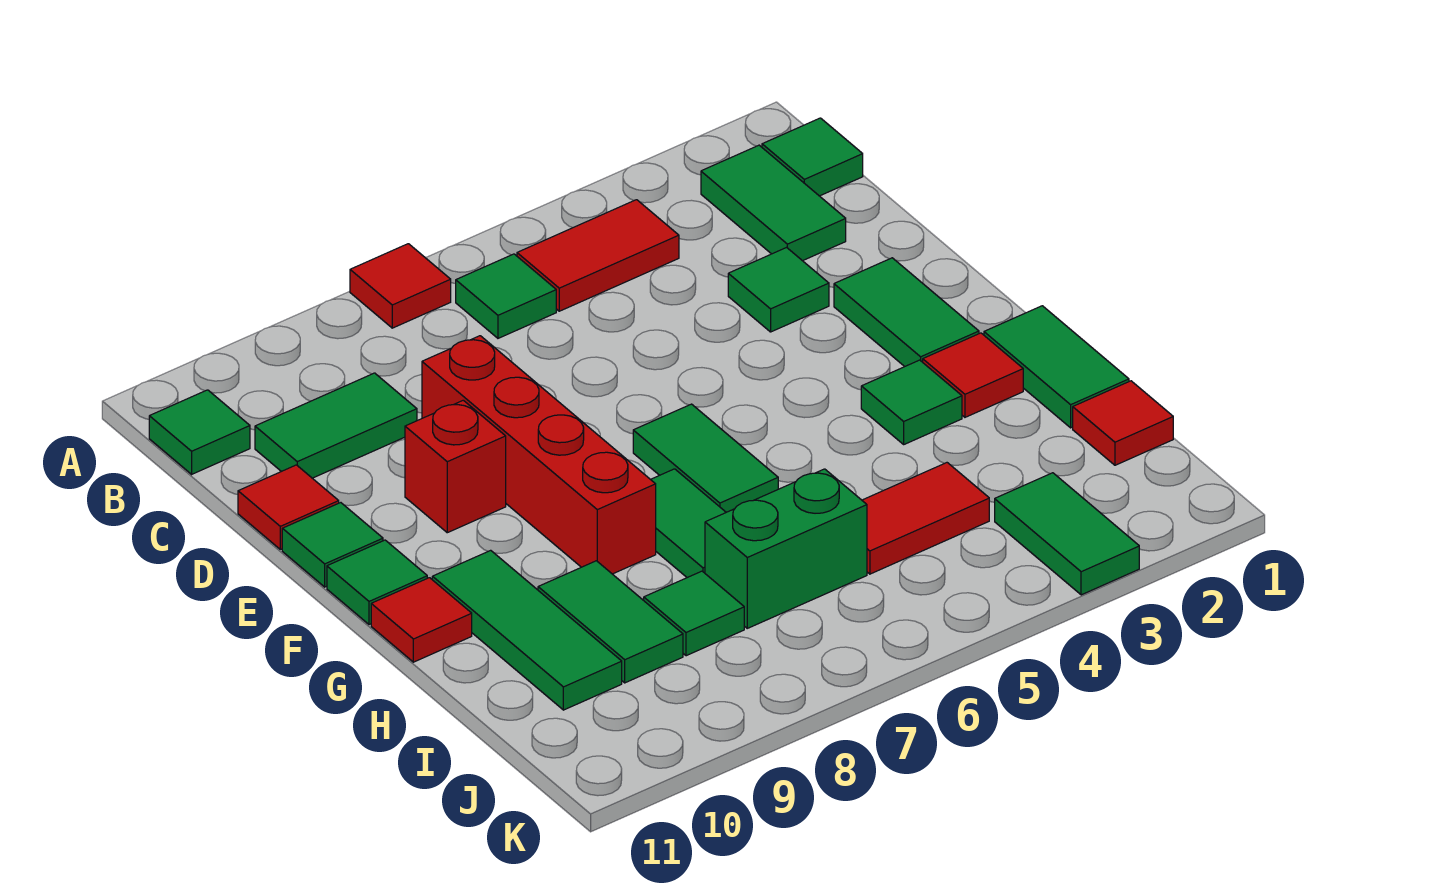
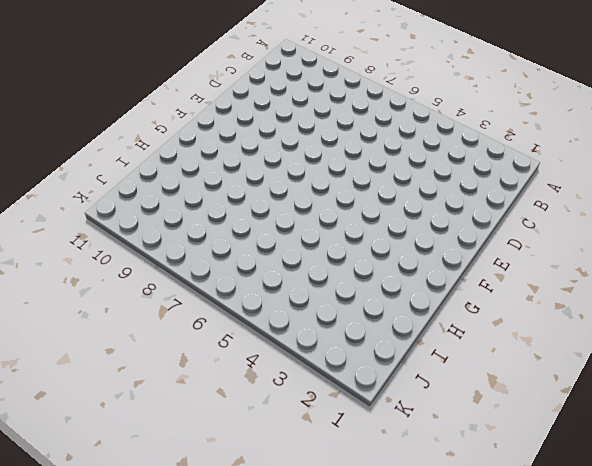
none -> red tile A7 level 1
none -> green tile B1 level 1
none -> green tile B2:C2 level 1

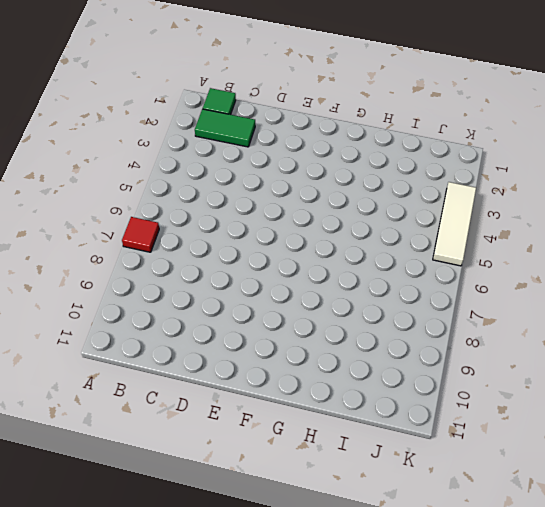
white tile K3:K5 level 1 -> green tile J3:K3 level 1
none -> red tile B4:B5 level 1
none -> green tile B6 level 1
none -> green tile B11 level 1

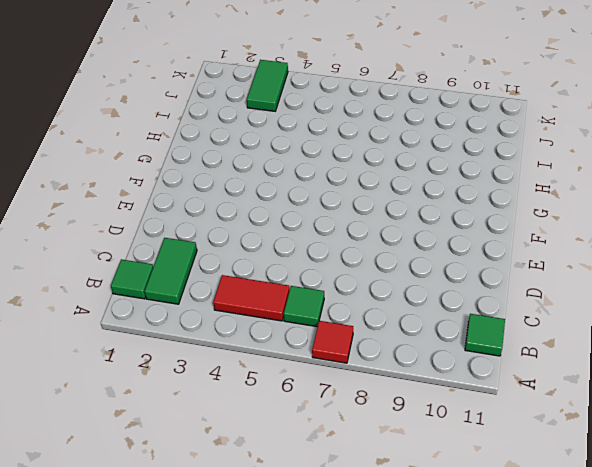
none -> green tile C9:C10 level 1
none -> green tile D3 level 1
none -> red brick D8:G8 level 1

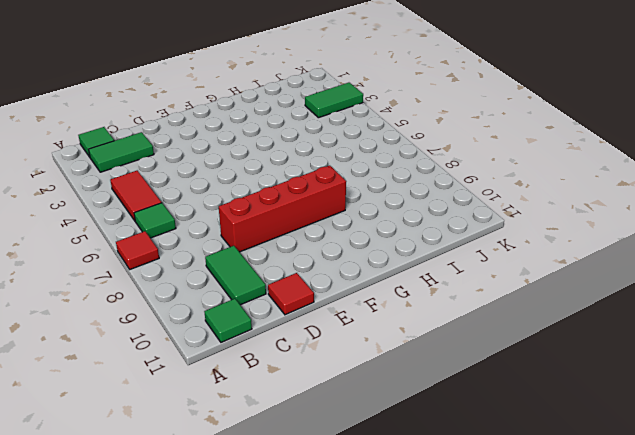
none -> green tile D3 level 1
none -> green tile E2:F2 level 1
none -> red brick E9 level 1

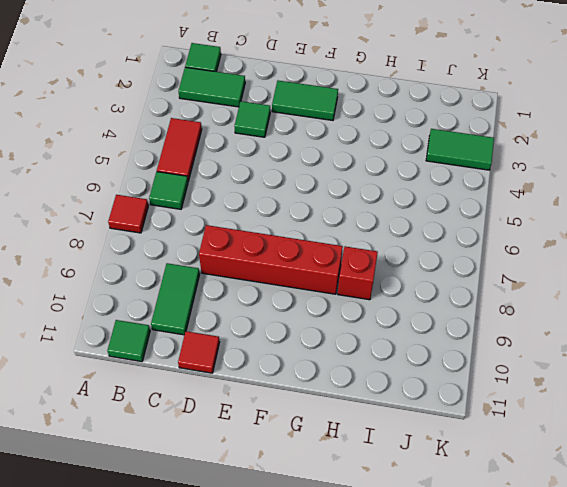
red brick H8 level 1 -> red brick E9 level 1
none -> green tile E11 level 1
none -> green tile F6:G6 level 1
none -> green tile F11 level 1

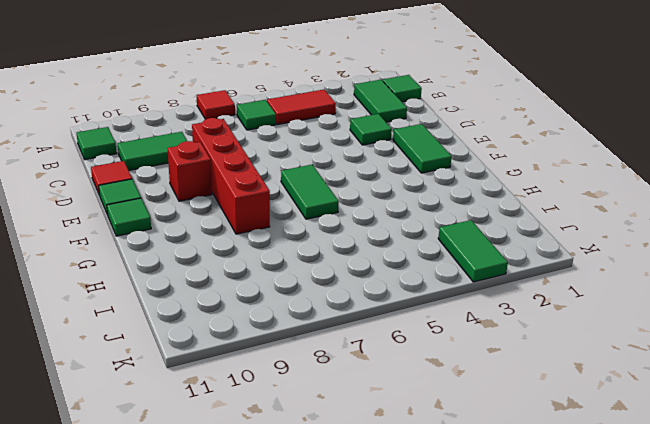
none -> green tile G1:H1 level 1
none -> red tile G2 level 1
none -> green tile G3 level 1

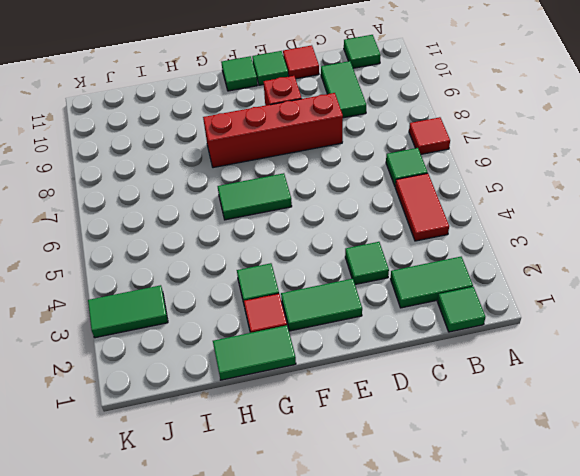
none -> green tile G7:H7 level 1
none -> green tile G10:I10 level 1
none -> red tile G11 level 1

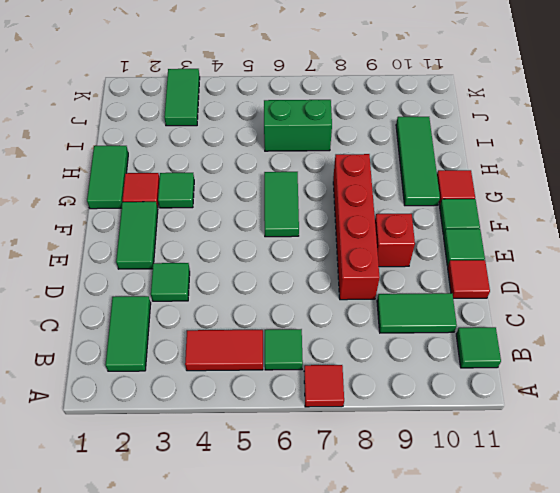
none -> green tile B1 level 1
none -> green tile G7:H7 level 1
none -> green tile H9:I9 level 1

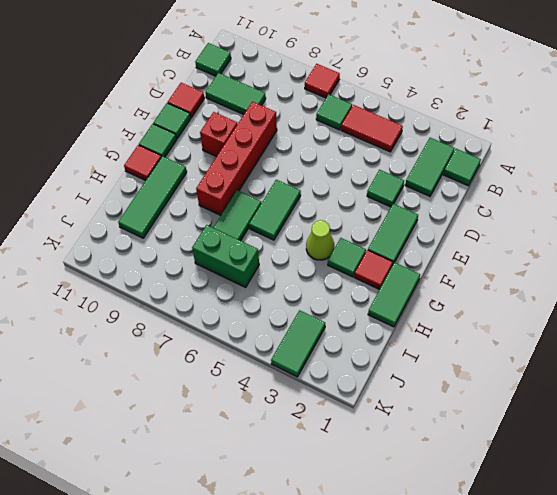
lime cone G4 level 1 -> none
none -> green tile H9:I9 level 1
none -> red tile I1 level 1
none -> red tile I4:I5 level 1

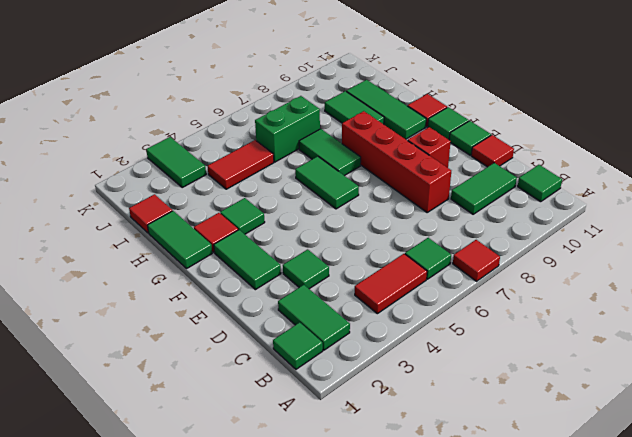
none -> green tile I8 level 1

